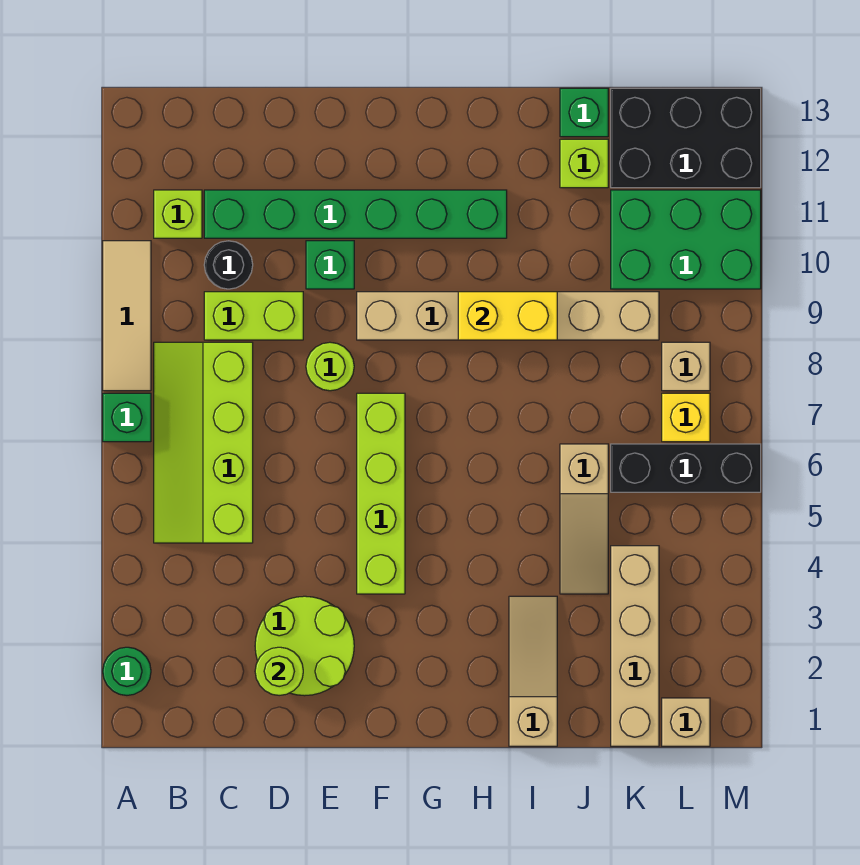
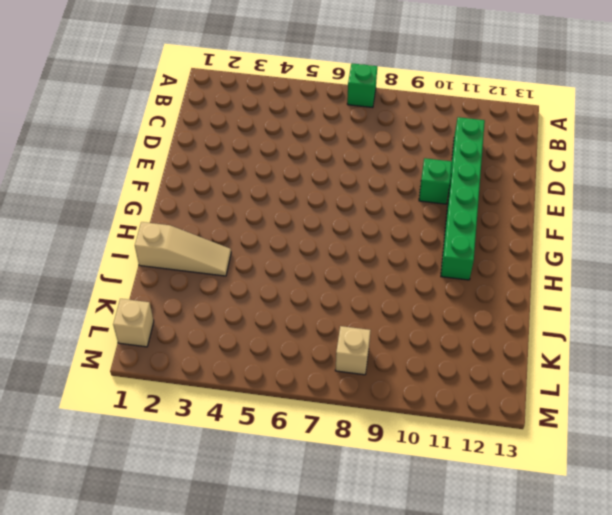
none -> green round brick A2 level 1
none -> tan tile A8:A10 level 1
none -> lime slope B5:C8 level 1 top C

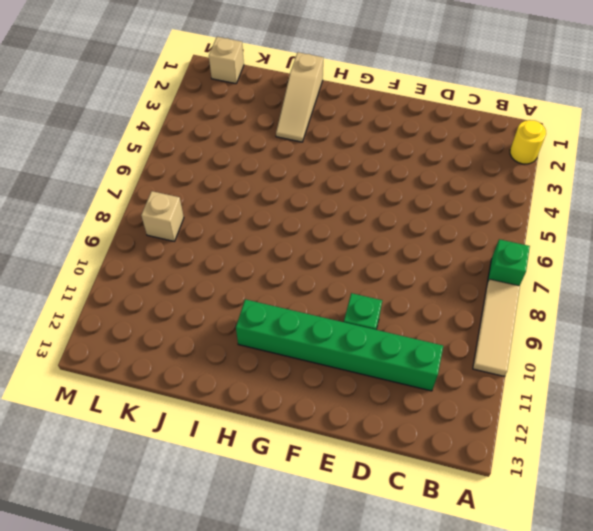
yellow round brick A2 level 1 -> green round brick A2 level 1
none -> lime slope B5:C8 level 1 top C
none -> lime brick B11 level 1
none -> lime brick C9:D9 level 1

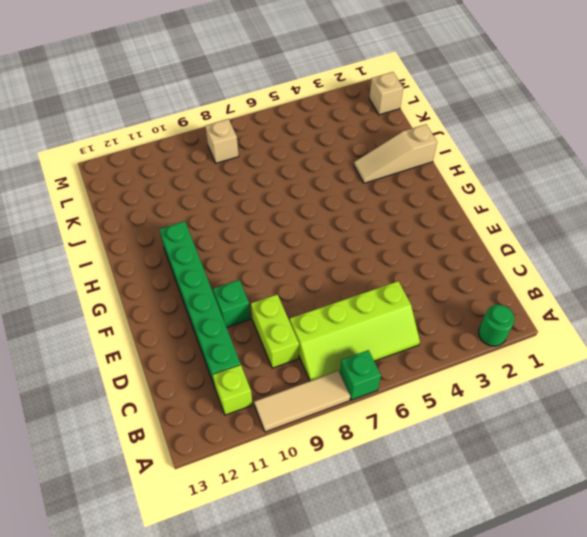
none -> black round brick C10 level 1
none -> lime round brick D2:E3 level 1
none -> lime round brick E8 level 1

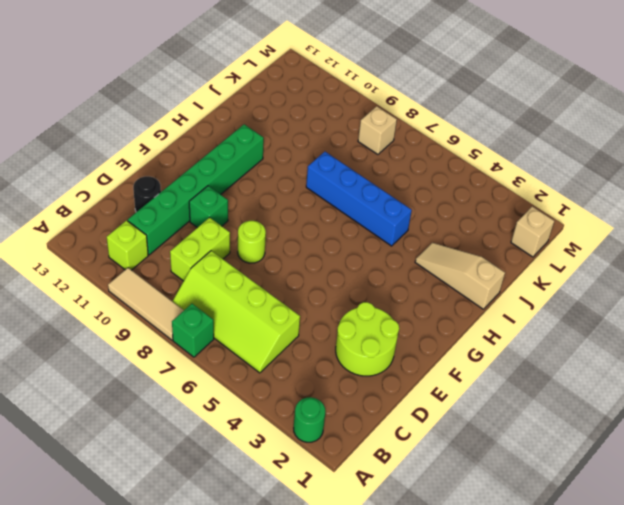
black round brick D12 level 1 -> black round brick C10 level 1
blue brick I5:I8 level 1 -> none
none -> lime brick F4:F7 level 1
none -> tan brick F9:K9 level 1
none -> tan slope J4:J6 level 1 top 6

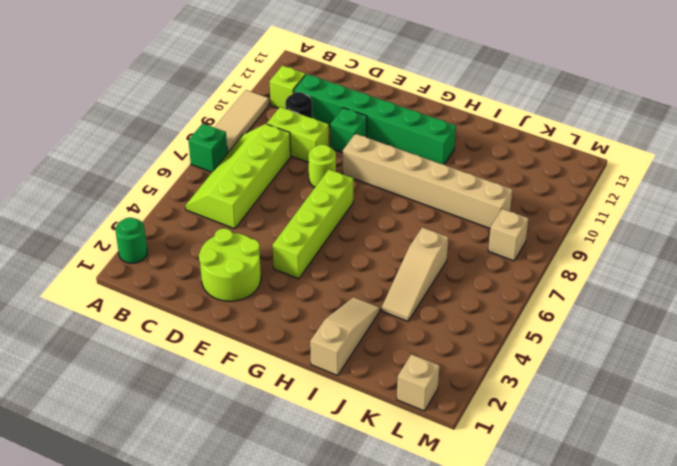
none -> lime brick J12 level 1
none -> green brick J13 level 1
none -> tan brick K1:K4 level 1

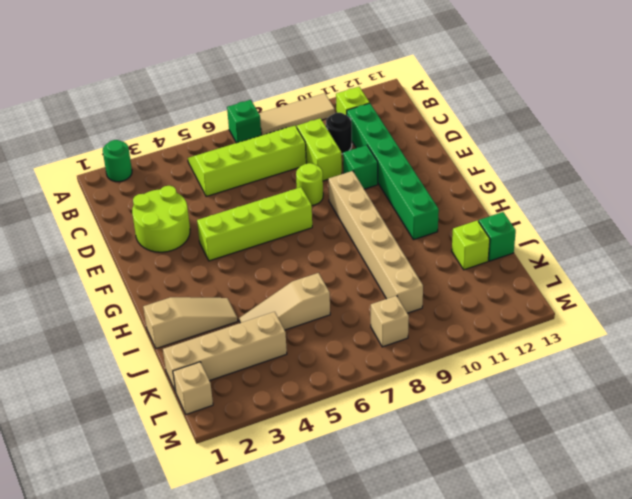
none -> black brick K6:M6 level 1
none -> green brick K10:M11 level 1
none -> black brick K12:M13 level 1

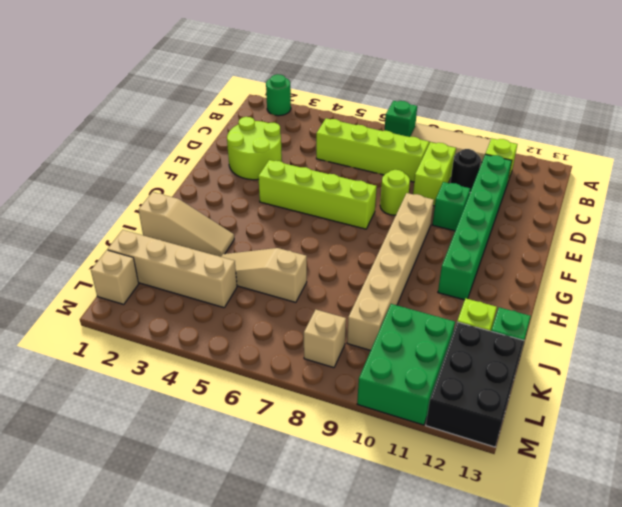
none -> black brick K6:M6 level 1
none -> yellow brick L7 level 1
none -> lime round brick D2 level 2

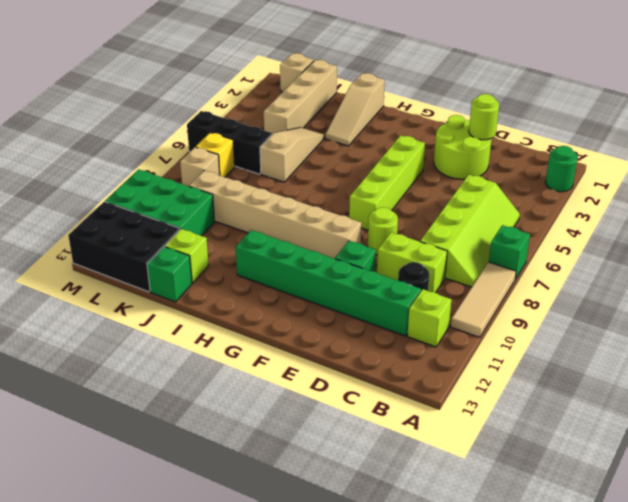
none -> yellow brick H9:I9 level 2

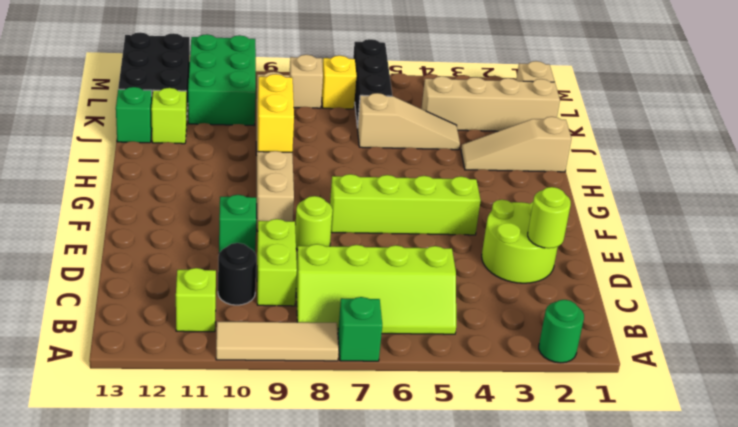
none -> green brick C11:H11 level 1

